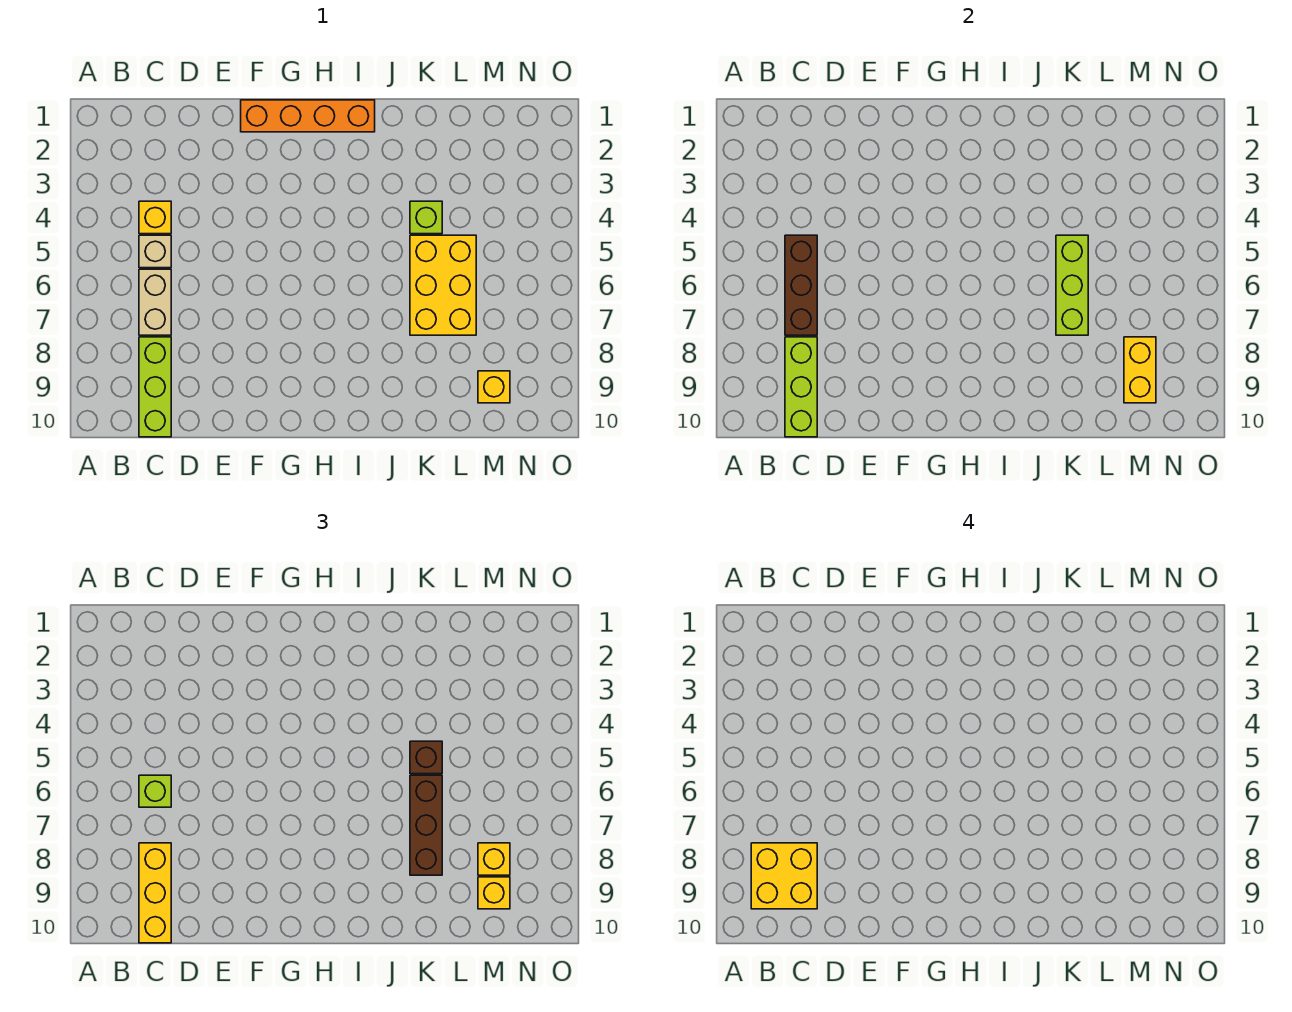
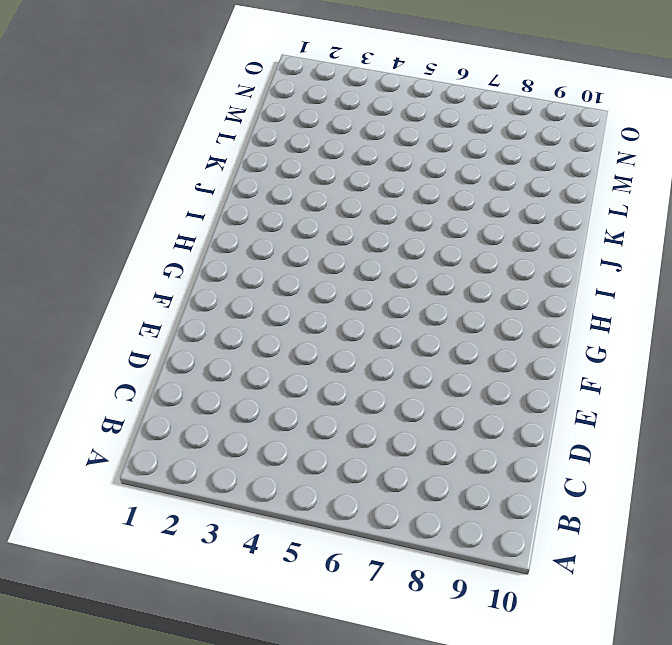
none -> yellow brick C4 level 1
none -> tan brick C5 level 1
none -> tan brick C6:C7 level 1

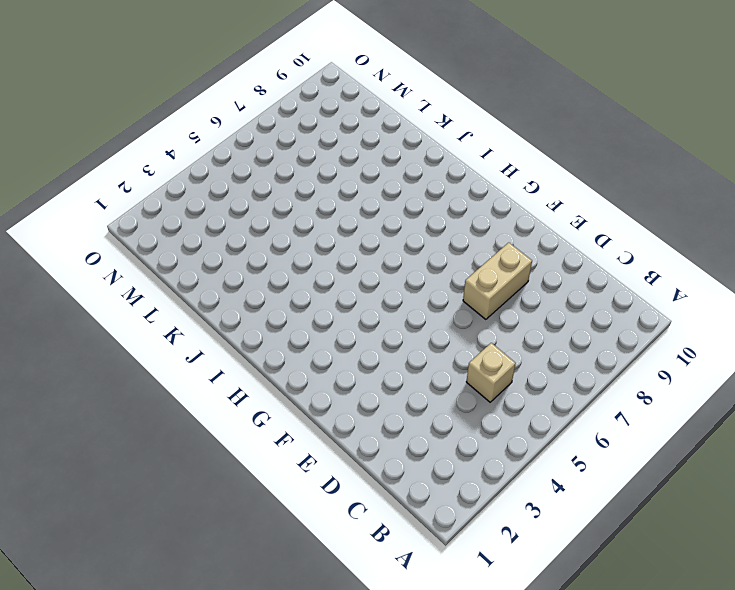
tan brick E7:E8 level 1 -> tan brick C6:C7 level 1
none -> yellow brick C4 level 1
none -> lime brick C8:C10 level 1
none -> orange brick F1:I1 level 1

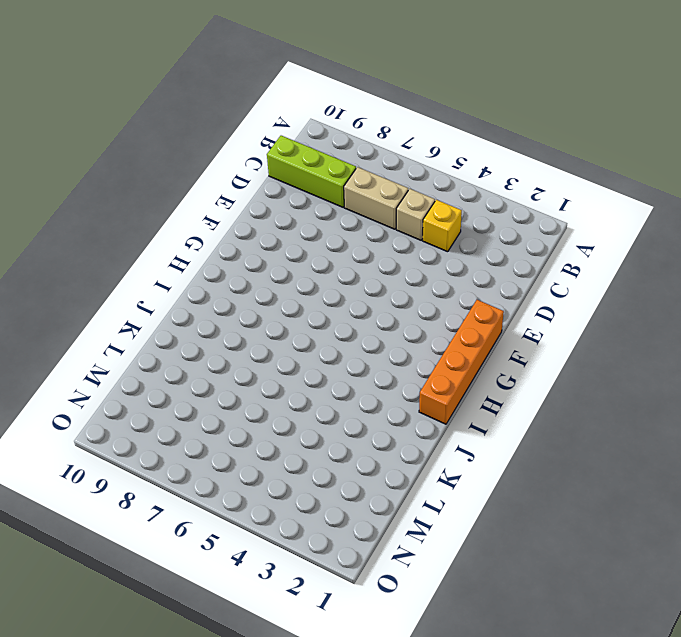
none -> lime brick K4 level 1
none -> yellow brick K5:L7 level 1
none -> yellow brick M9 level 1

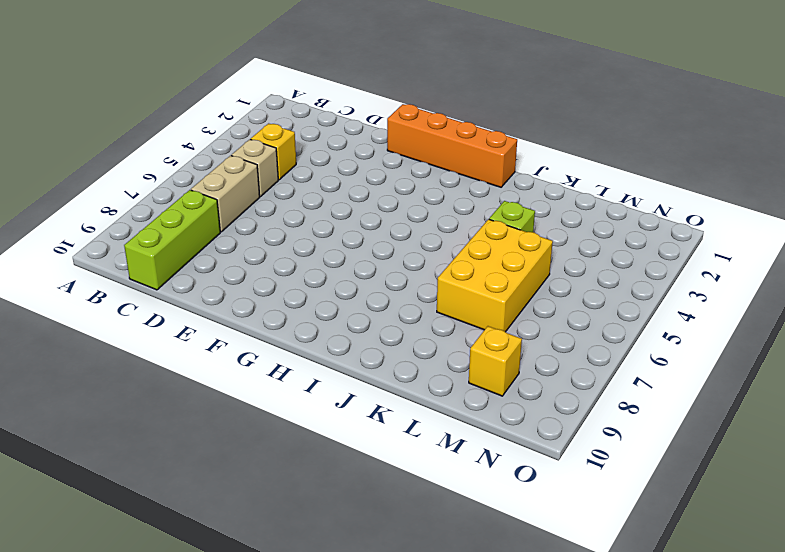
none -> brown brick C5:C7 level 2
none -> lime brick C8:C10 level 2
none -> lime brick K5:K7 level 2

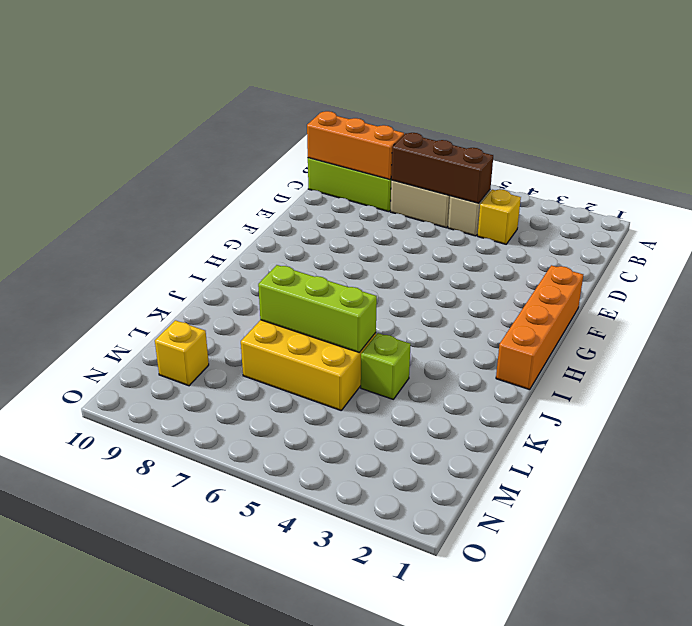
orange brick C8:C10 level 2 -> lime brick C8:C10 level 2
none -> yellow brick M8:M9 level 2
none -> lime brick C6 level 3
none -> yellow brick C8:C10 level 3

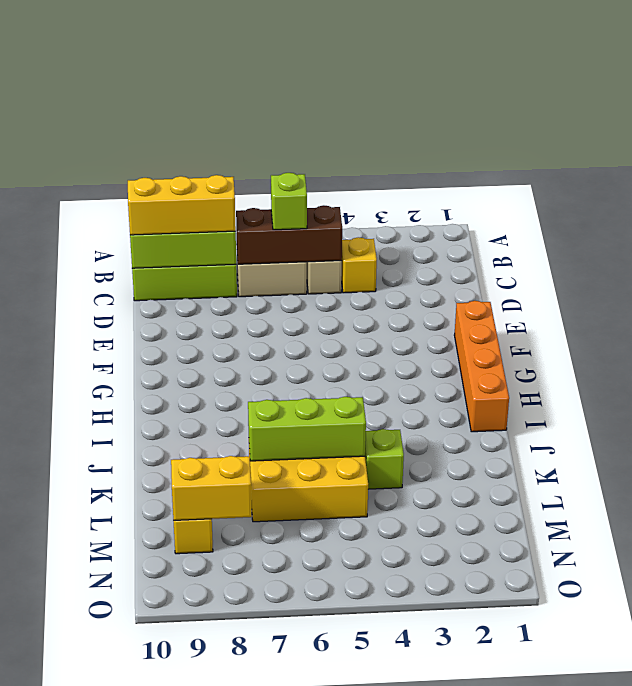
none -> brown brick K5 level 3
none -> brown brick K6:K8 level 3
none -> yellow brick M8 level 3

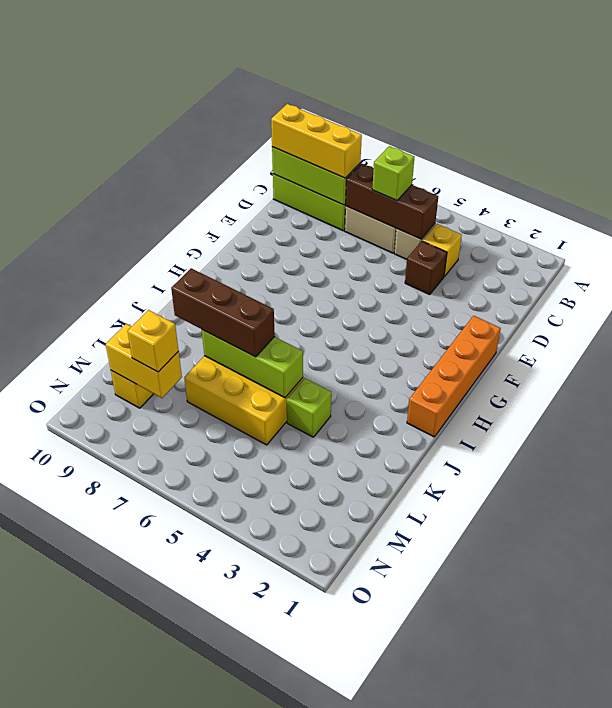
brown brick D4 level 1 -> brown brick K5 level 3
none -> yellow brick M9 level 3
none -> yellow brick B8:C9 level 4

